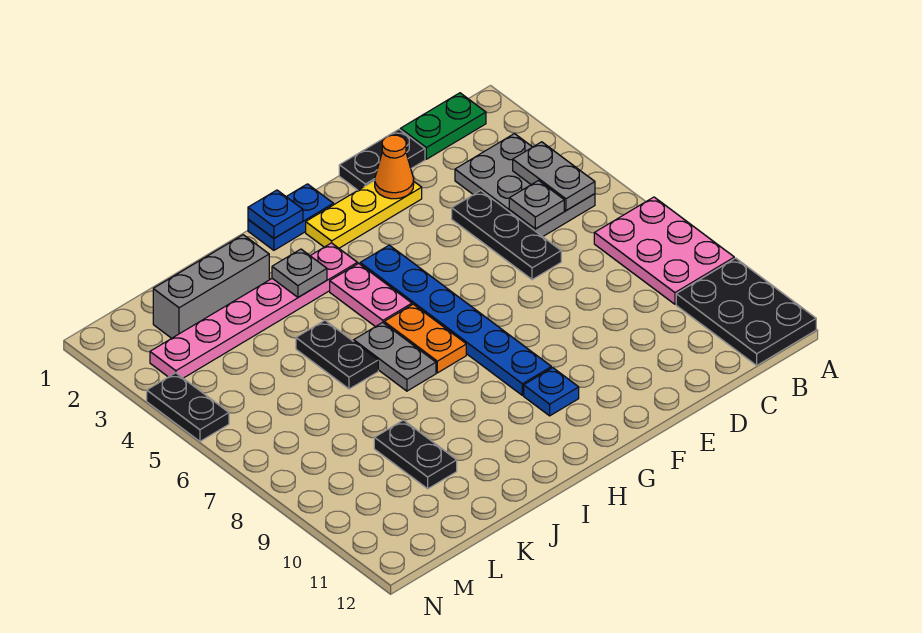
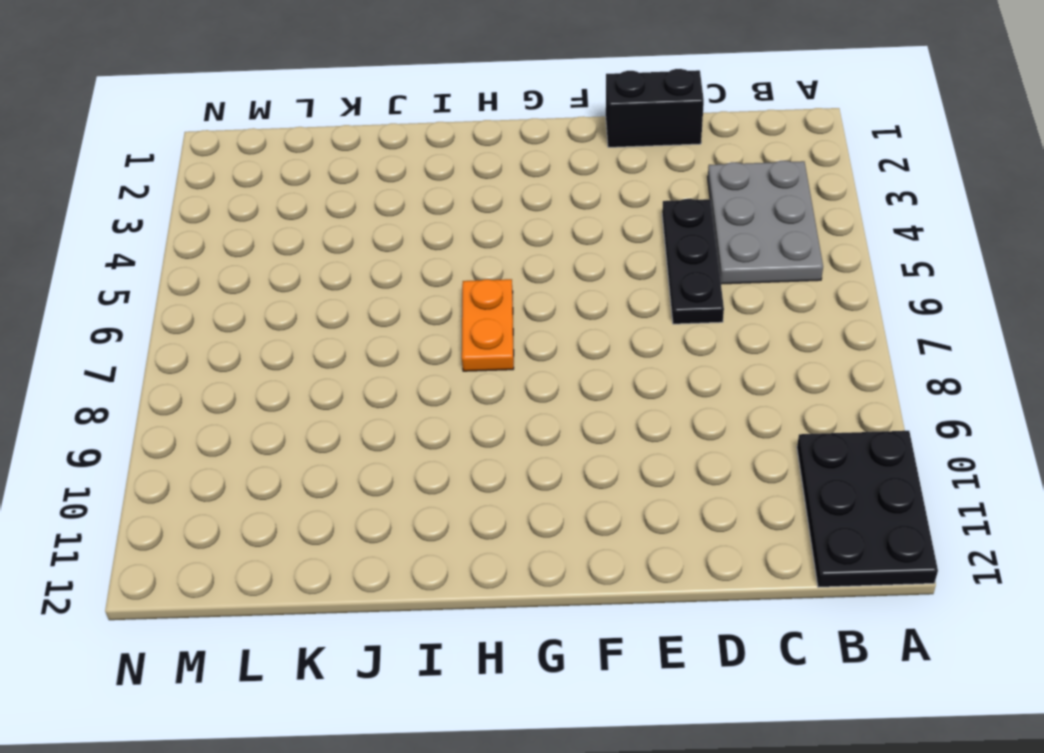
black brick D1:E1 level 1 -> black plate D1:E1 level 1
none -> pink plate A7:B9 level 1
none -> green plate B1:C1 level 1
none -> yellow plate E2:G2 level 1

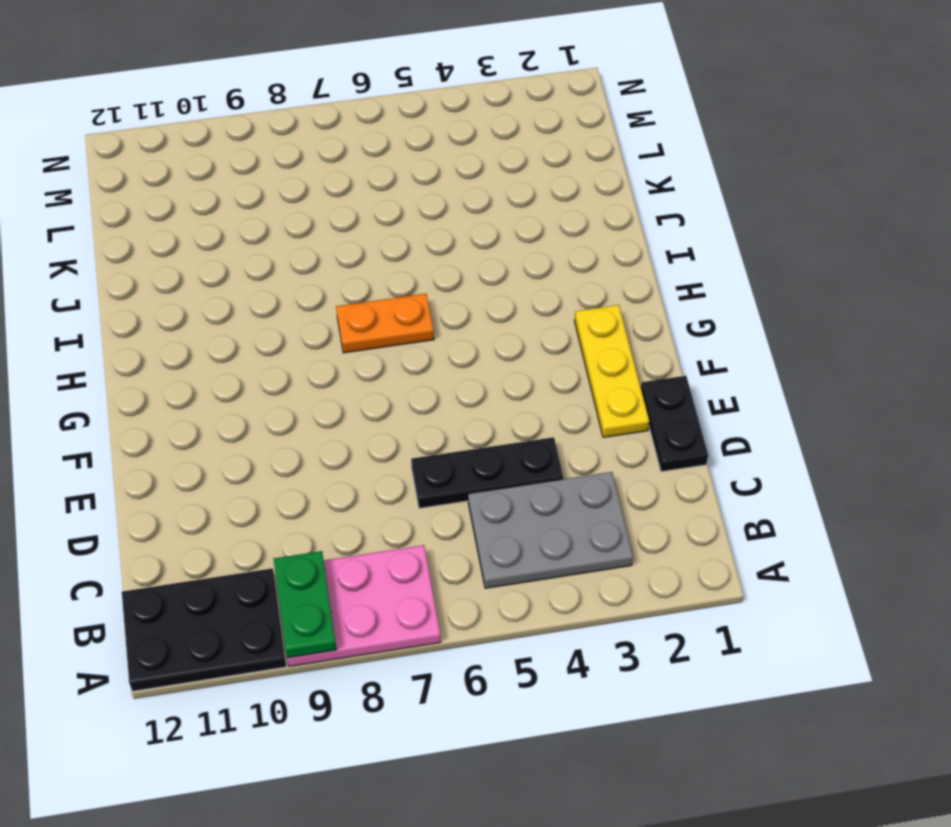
green plate A9:B9 level 2 -> green plate B1:C1 level 1
none -> blue plate G1:H1 level 1
none -> blue plate G4:G9 level 1
none -> blue plate G10 level 1

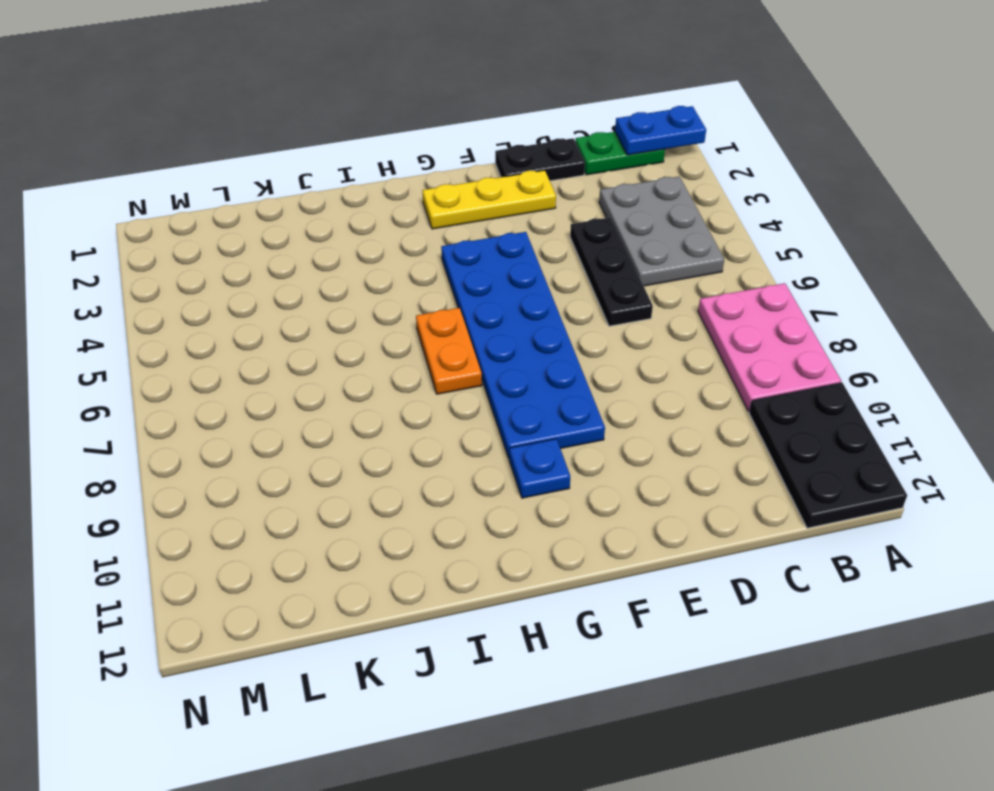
blue plate A1:B1 level 2 -> blue plate G1:H1 level 1
blue plate F4:G9 level 1 -> blue plate G4:G9 level 1
none -> pink plate H3:M3 level 1
none -> pink plate H4:H5 level 1
none -> grey plate I6:I7 level 1

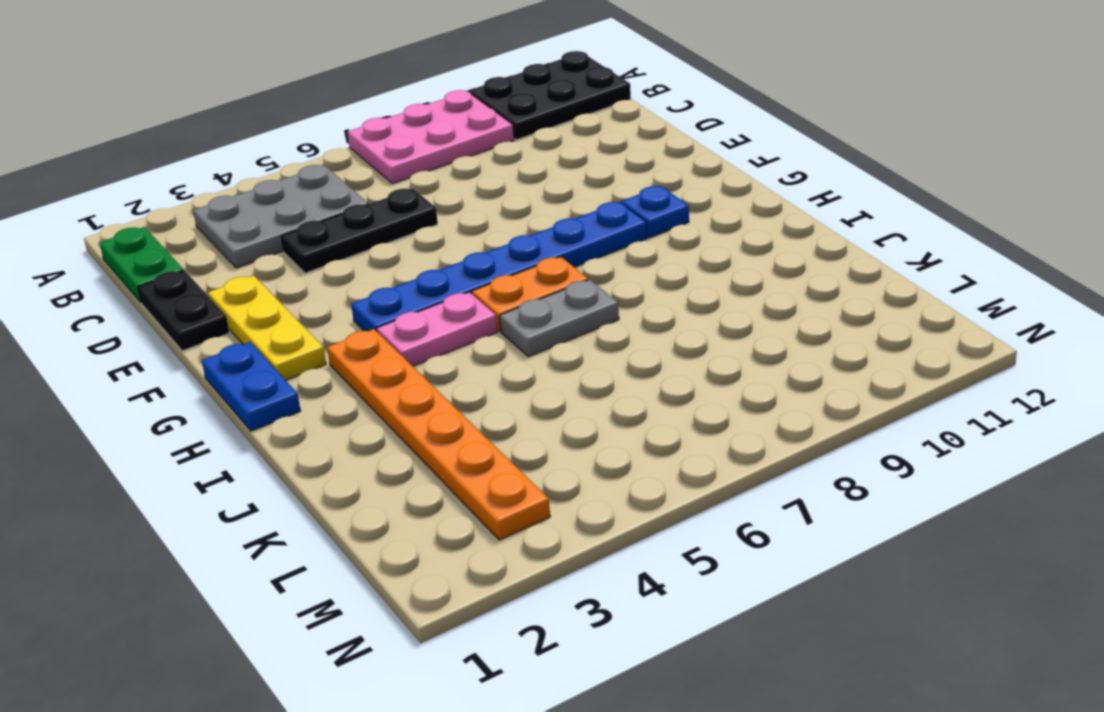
orange plate H3:M3 level 1 -> pink plate H3:M3 level 1
none -> grey brick J2:L2 level 1
none -> black plate J5:J6 level 1
none -> black plate K9:K10 level 1

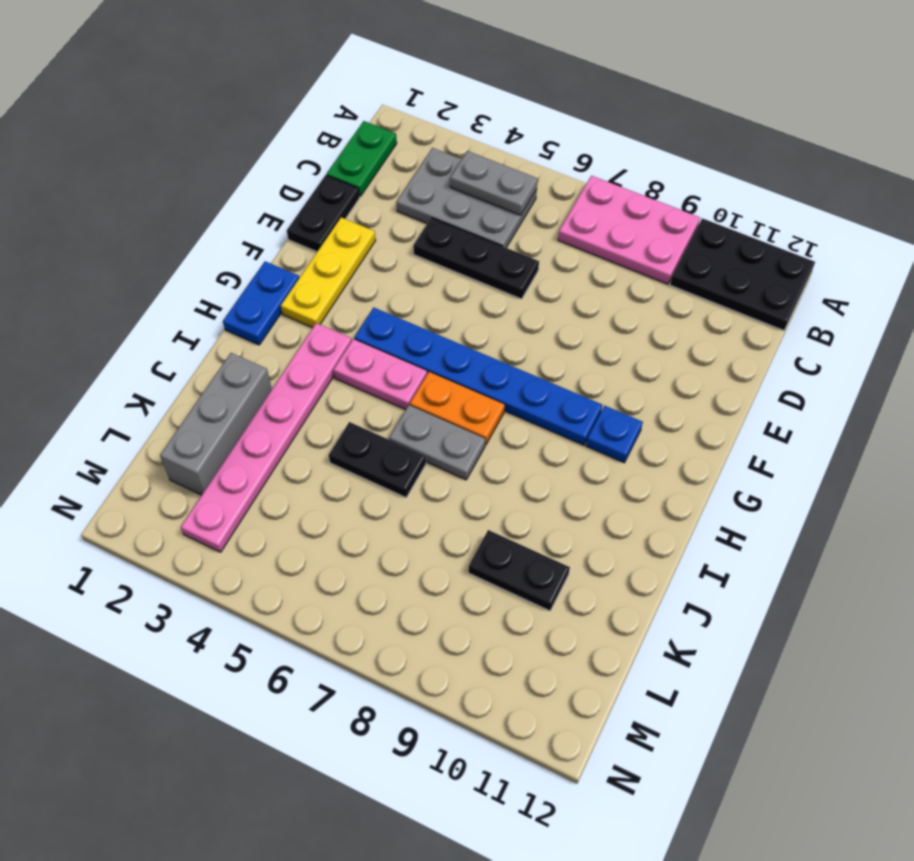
none -> black plate N4:N5 level 1
none -> grey plate C5 level 2
none -> orange cone E2 level 2

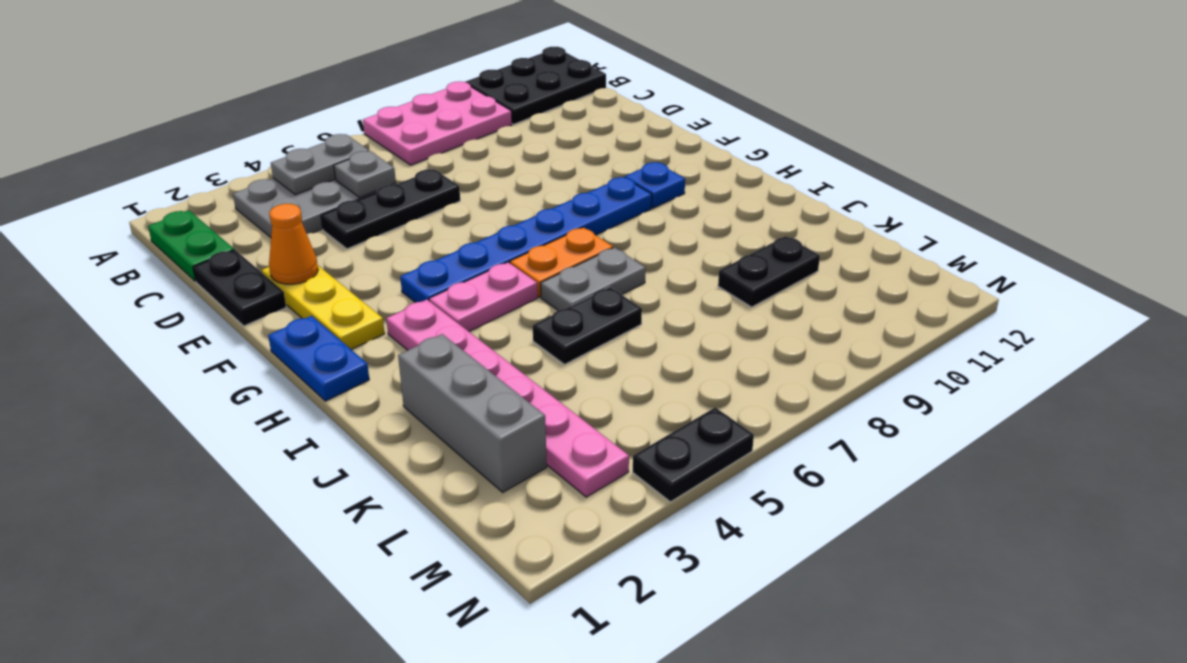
none -> blue plate H1 level 2
none -> grey plate I3 level 2

